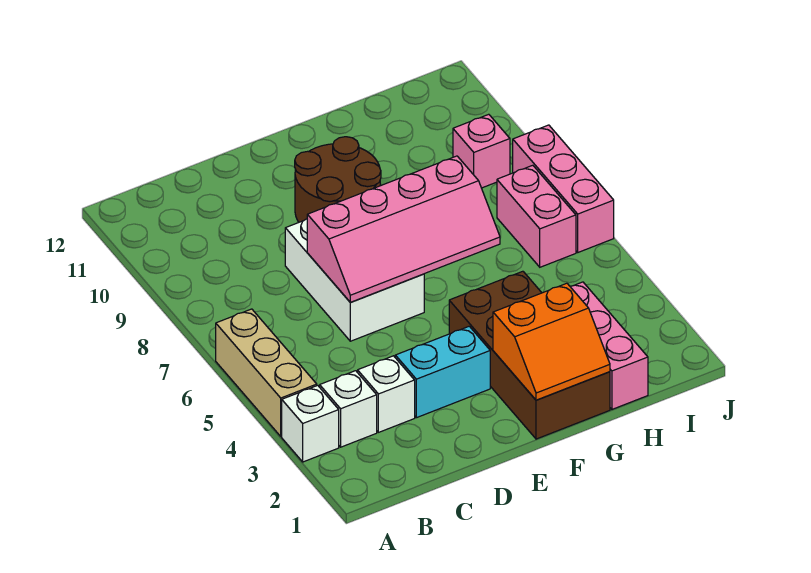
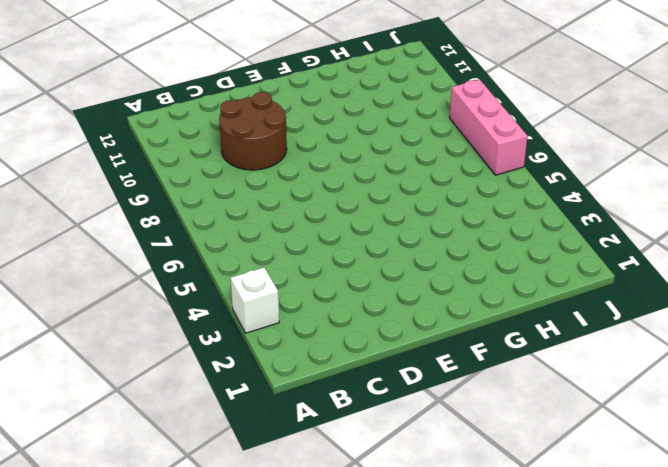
brown round brick C9:D10 level 1 -> brown round brick E9:F10 level 1
none -> tan brick A4:A6 level 1
none -> white brick B3 level 1
none -> white brick C3 level 1

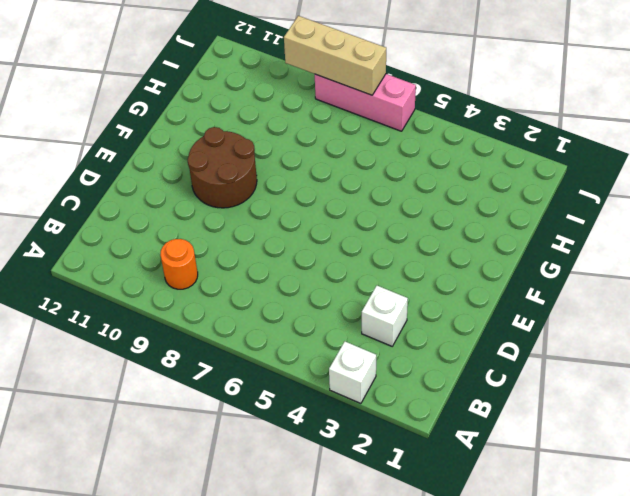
orange round brick B9 level 1 -> none
tan brick J7:J9 level 2 -> tan brick A4:A6 level 1
none -> white brick B3 level 1
none -> cyan brick D3:E3 level 1
none -> white brick D6:E8 level 1

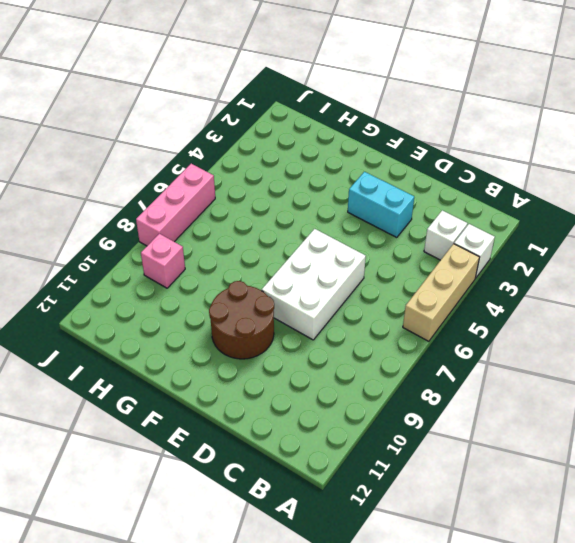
none -> white brick C3 level 1
none -> brown brick F1:G4 level 1
none -> pink brick H1:H3 level 1

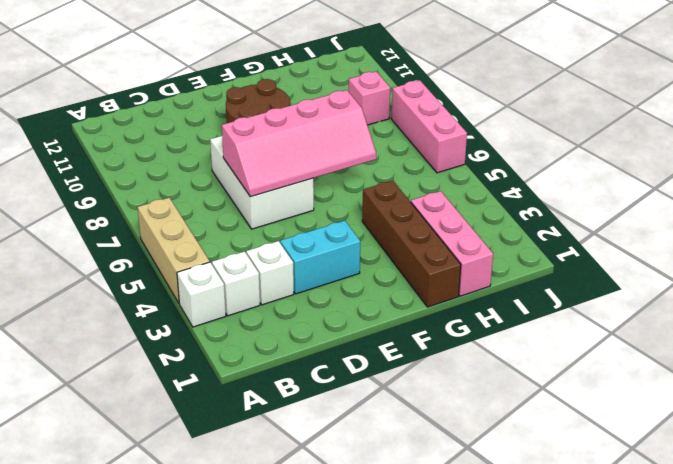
brown brick G1:G4 level 1 -> brown brick F1:G4 level 1
none -> pink brick I6:I7 level 1
none -> orange slope F1:G2 level 2 top 2

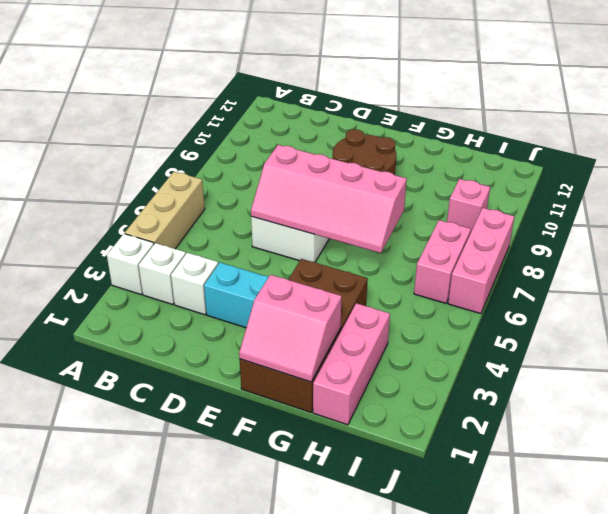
pink slope F1:G2 level 2 top 2 -> orange slope F1:G2 level 2 top 2

